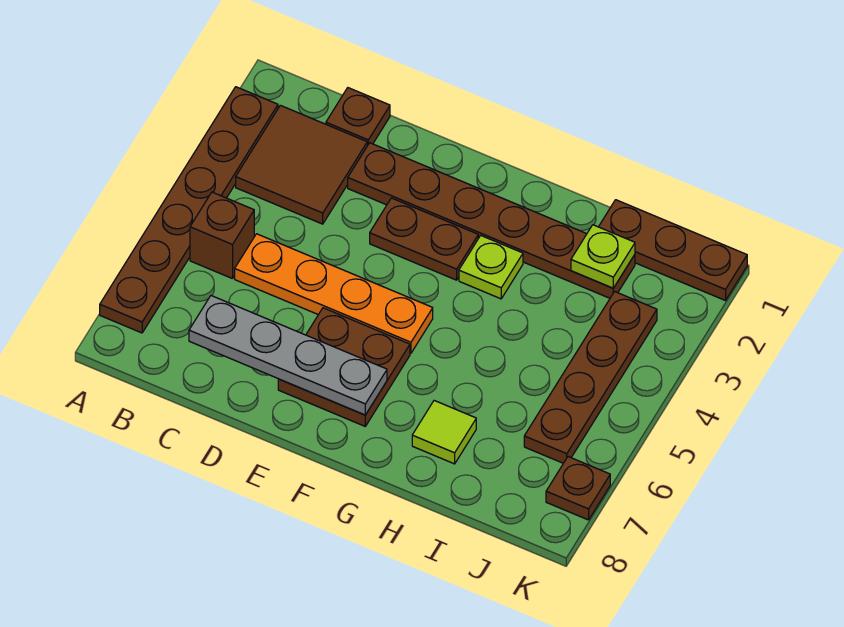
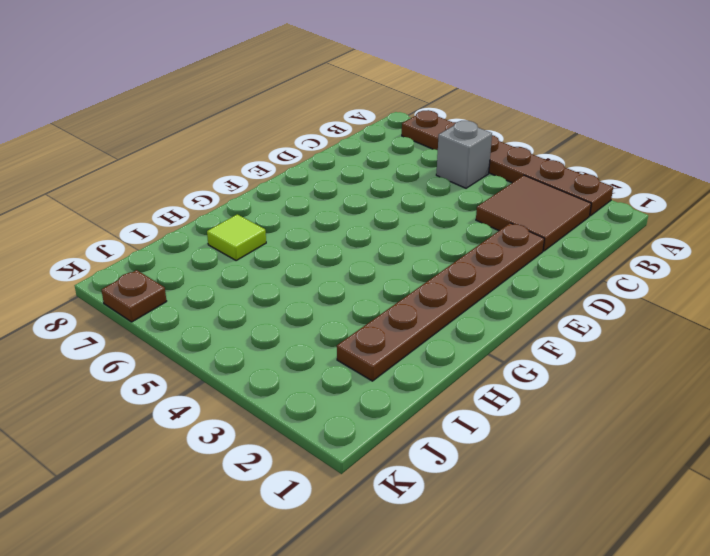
grey brick B5 level 1 -> brown brick B5 level 1
none -> brown plate C1 level 1
none -> orange plate C5:F5 level 1
none -> brown plate E3:F3 level 1

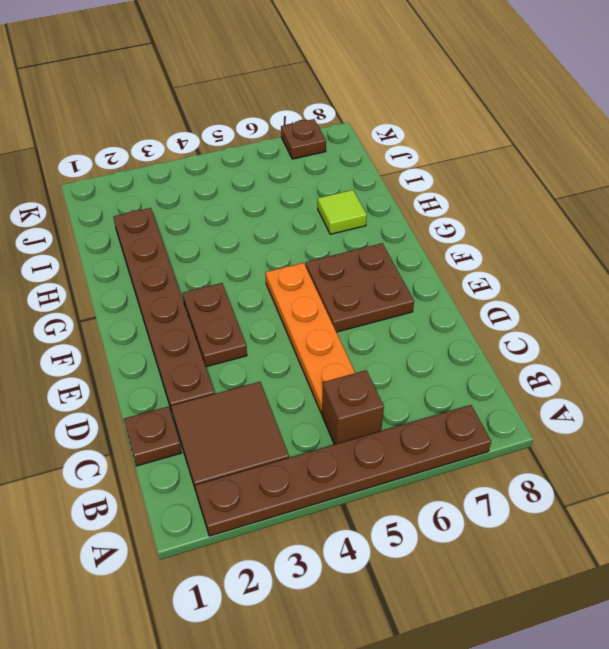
none -> lime plate G3 level 1
none -> brown plate I1:K1 level 1
none -> brown plate J3:J6 level 1

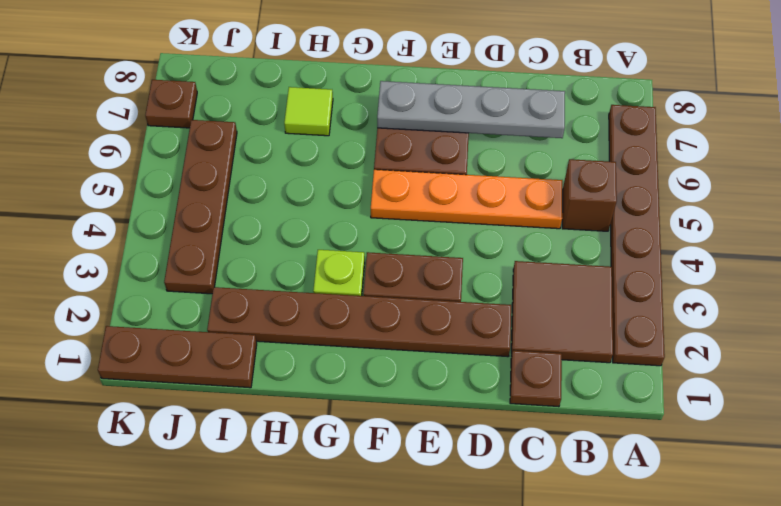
none -> lime plate I2 level 2

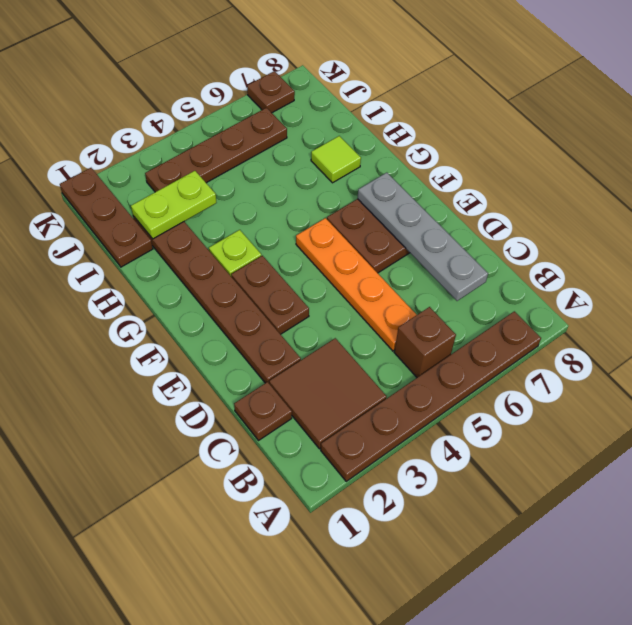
lime plate I2:I3 level 2 -> lime plate I2 level 2

